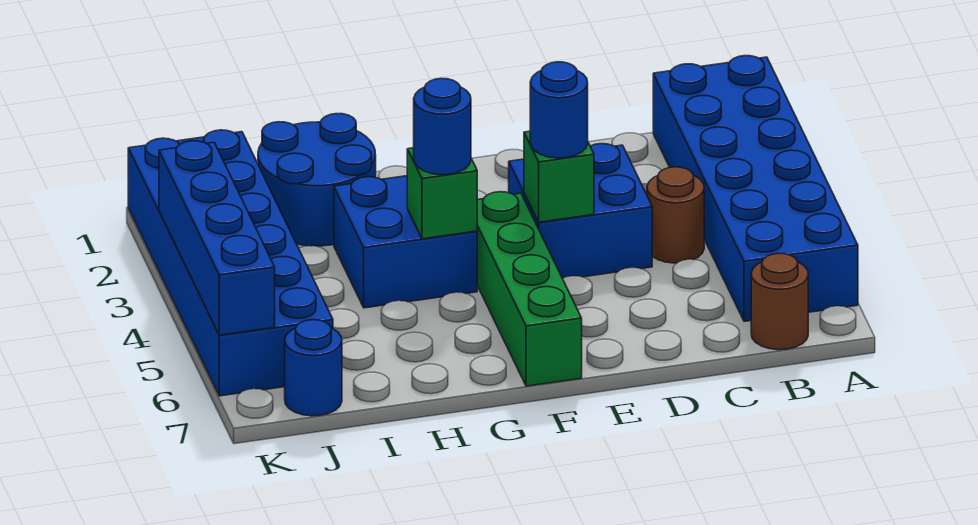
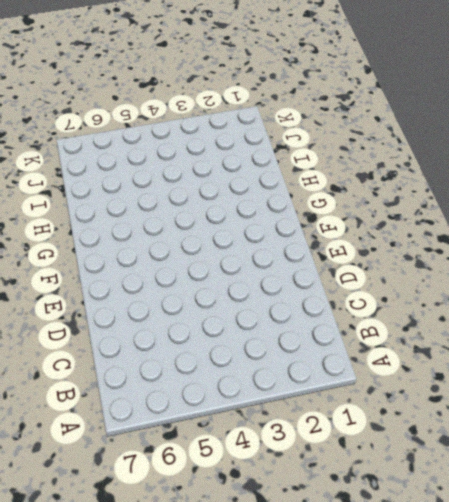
none -> blue brick A1:B6 level 1
none -> brown round brick B7 level 1
none -> brown round brick C4 level 1

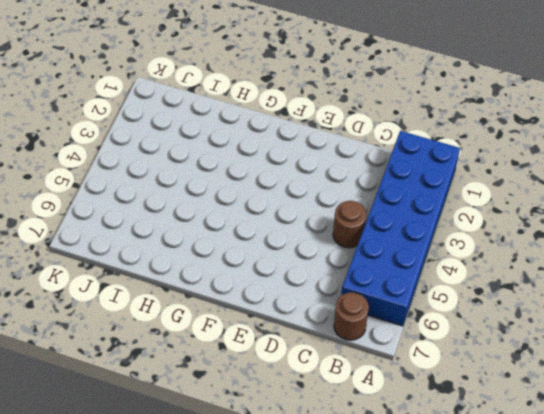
none -> blue brick D3:E4 level 1
none -> green brick F4:F7 level 1
none -> blue brick G3:H4 level 1

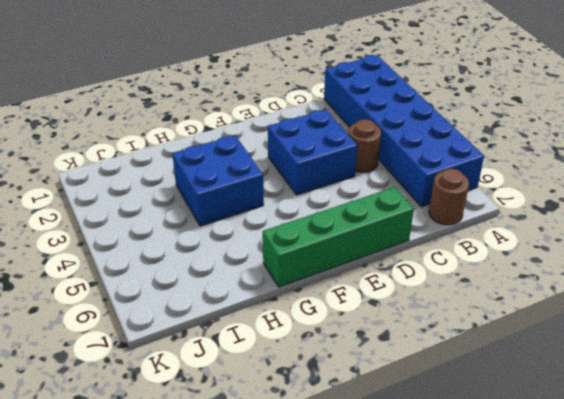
green brick D7:G7 level 1 -> green brick F4:F7 level 1
none -> blue round brick H1:I2 level 1
none -> blue brick J1:K6 level 1
none -> blue round brick J7 level 1

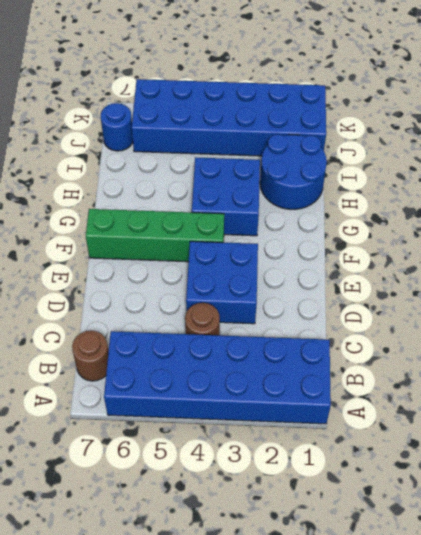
none -> green brick E4 level 2
none -> green brick G4 level 2
none -> blue brick K3:K6 level 2

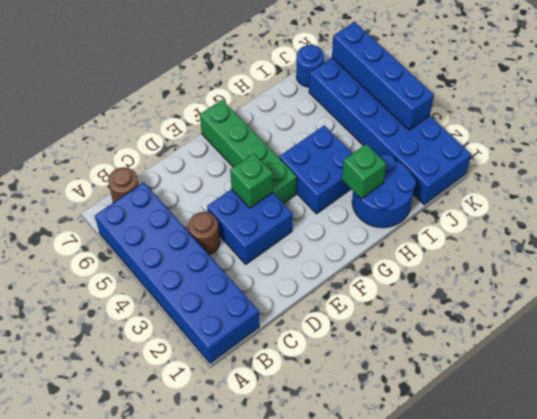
green brick H2 level 2 -> green brick G4 level 2
none -> blue round brick E4 level 3
none -> blue round brick G4 level 3

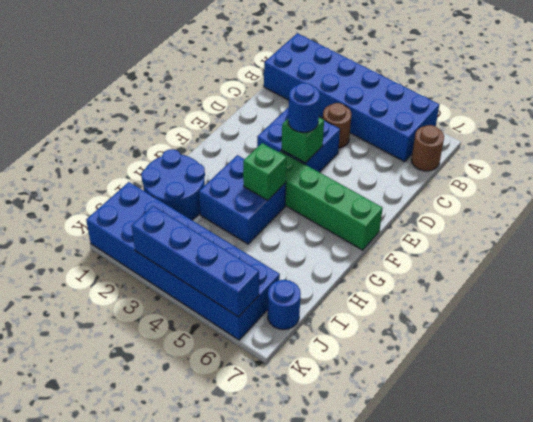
none -> blue round brick G4 level 3

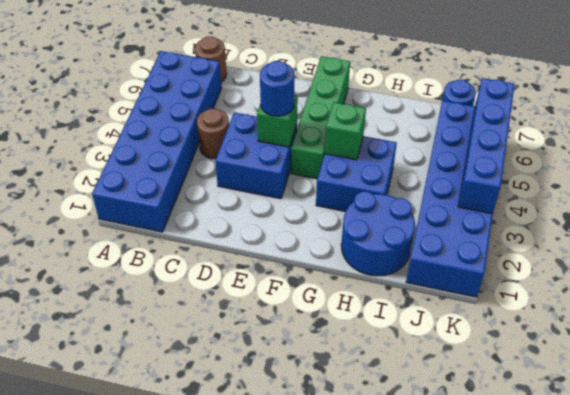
none -> blue round brick G4 level 3

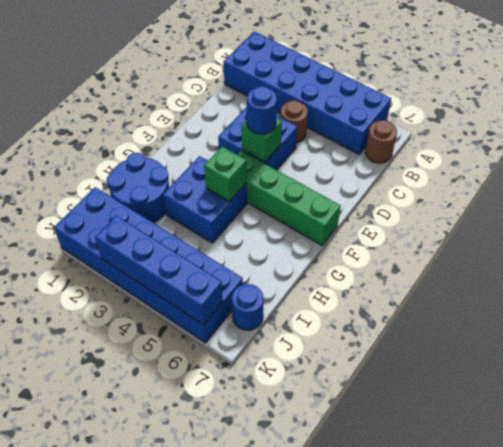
none -> blue round brick G4 level 3

